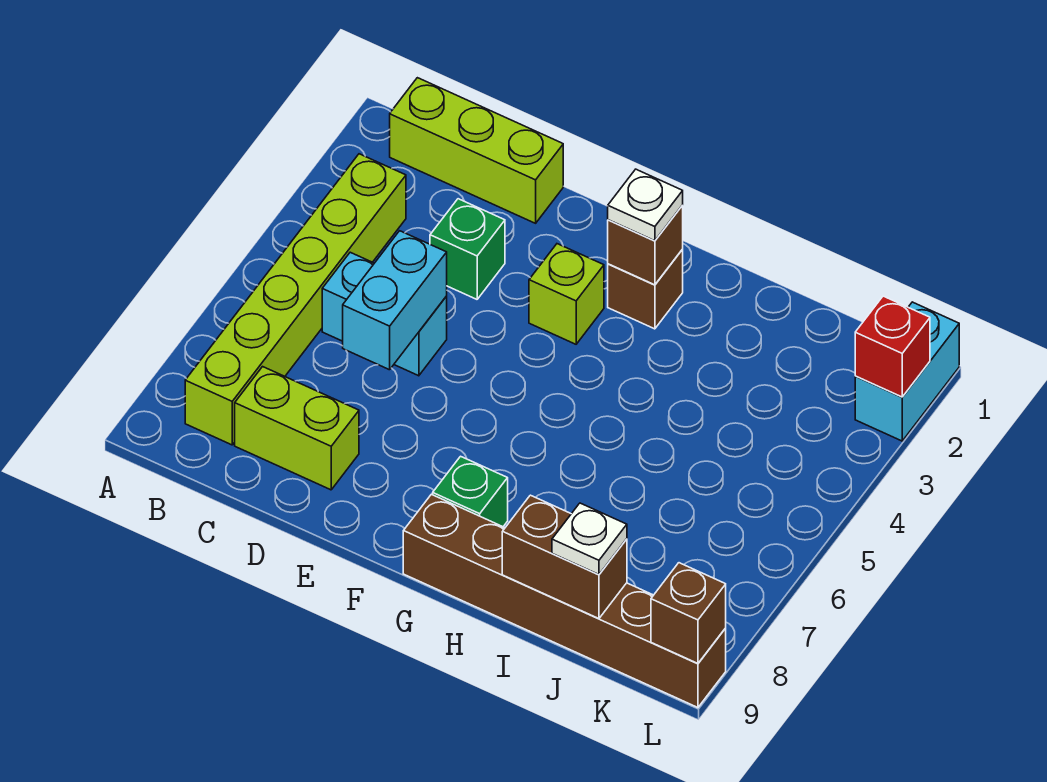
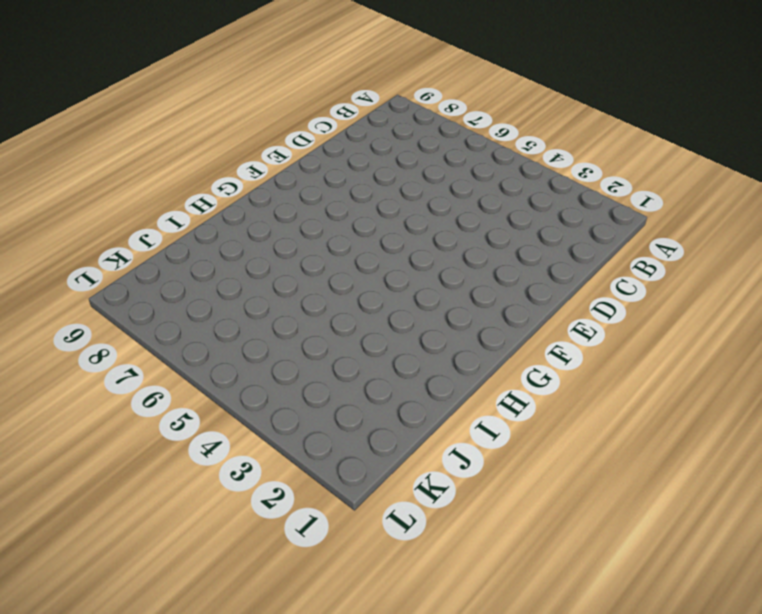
none -> lime brick B1:D1 level 1
none -> lime brick B3:B8 level 1
none -> cyan brick C5:D5 level 1

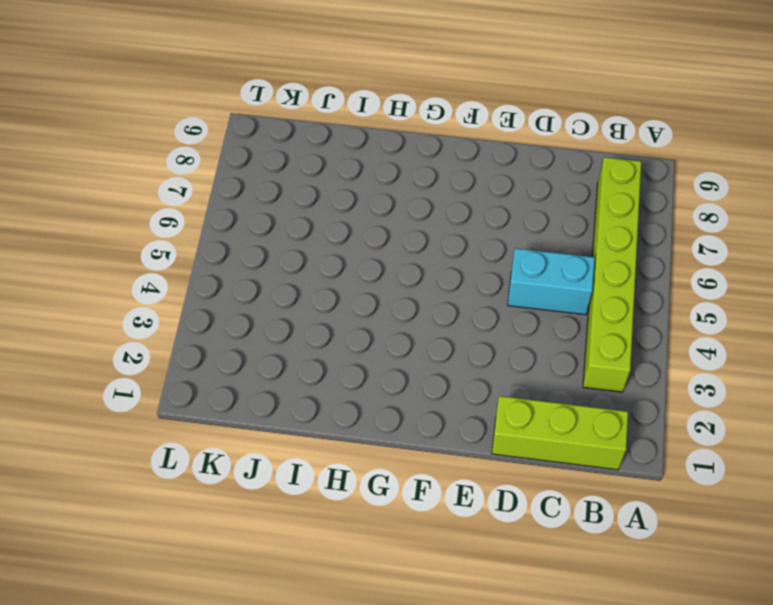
none -> lime brick C8:D8 level 1
none -> green brick D3 level 1
none -> lime brick F3 level 1

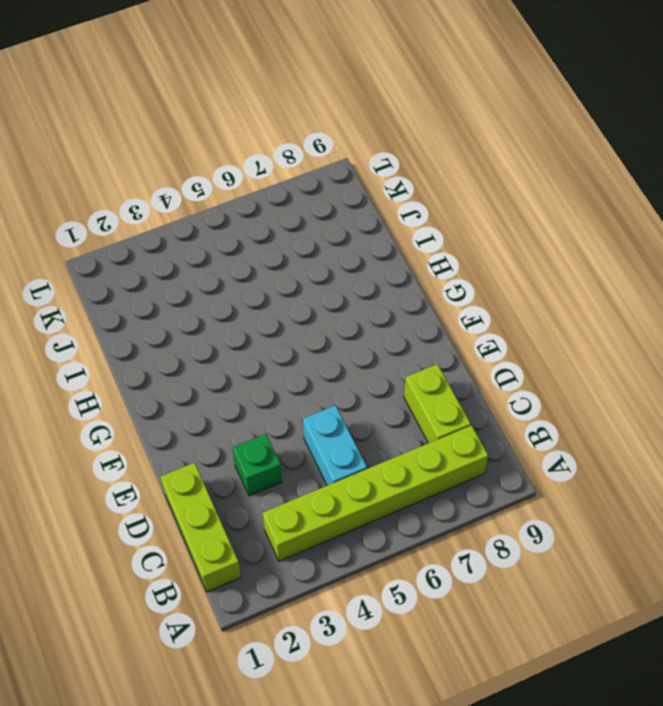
none -> lime brick F3 level 1
none -> brown brick G2 level 1
none -> green brick G8 level 1

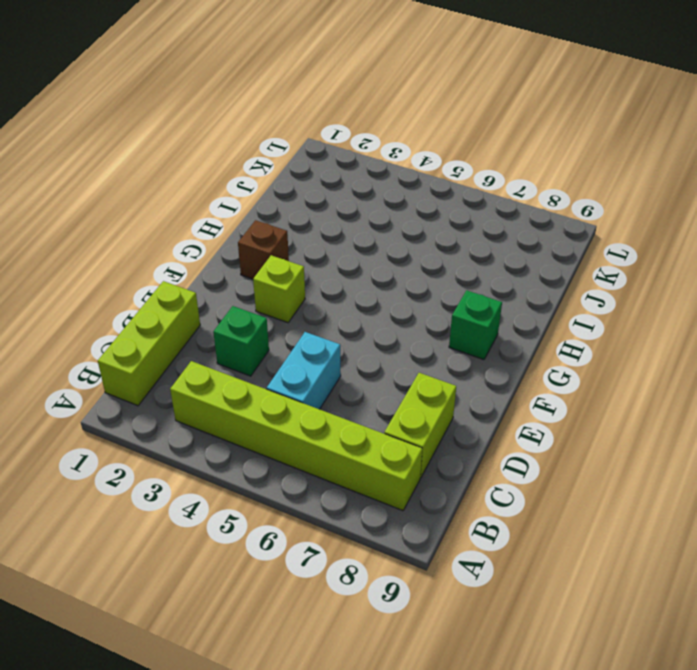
none -> brown brick G9:L9 level 1
none -> cyan brick L1:L2 level 1
none -> cyan brick D5:D6 level 2

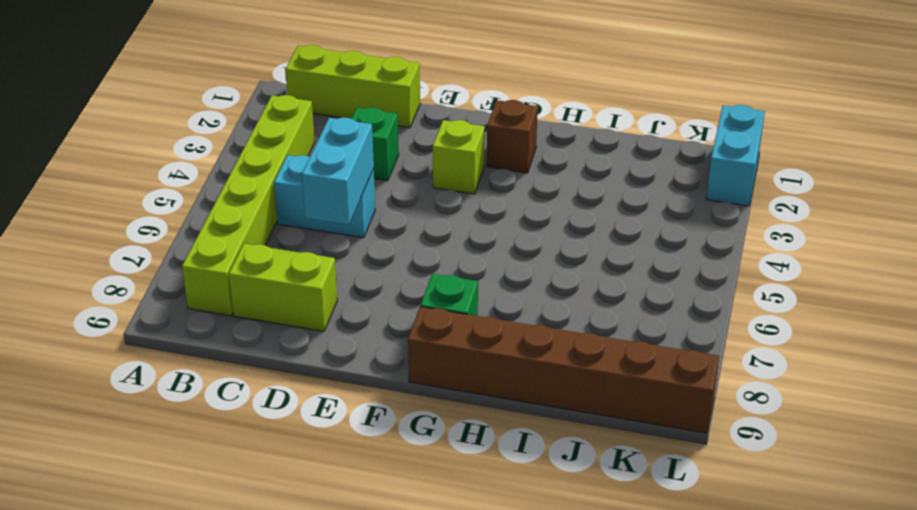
none -> brown brick G2 level 2
none -> brown brick I9:J9 level 2
none -> red brick L2 level 2

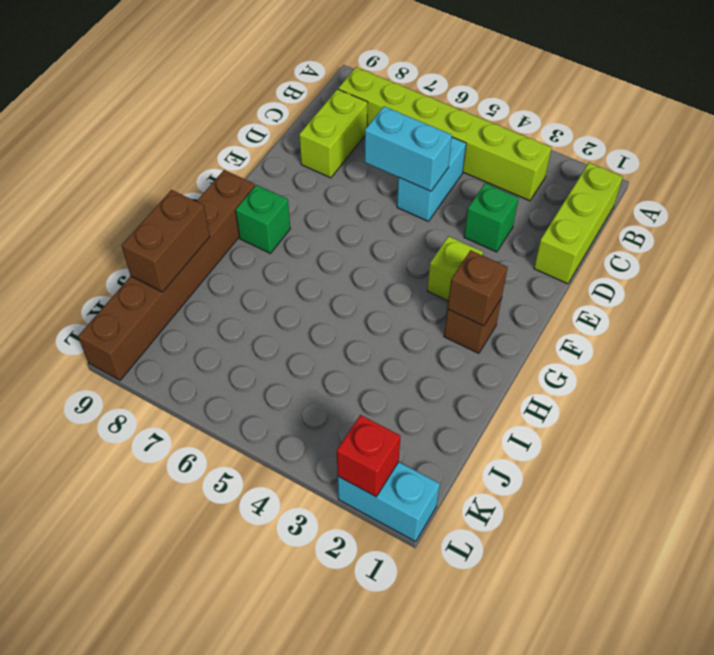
none -> brown brick L9 level 2
none -> white plate G2 level 3
none -> white plate J9 level 3

